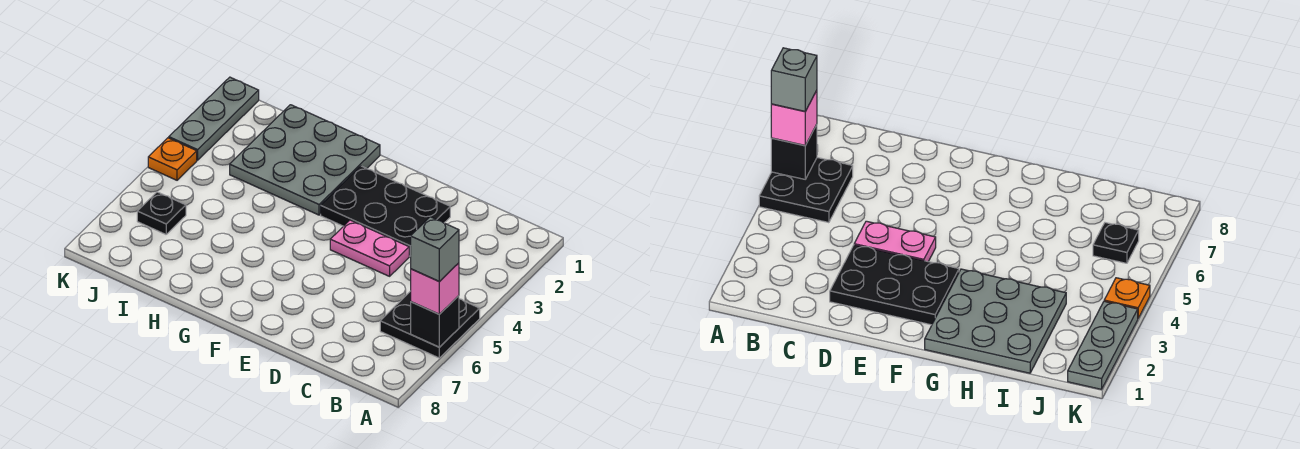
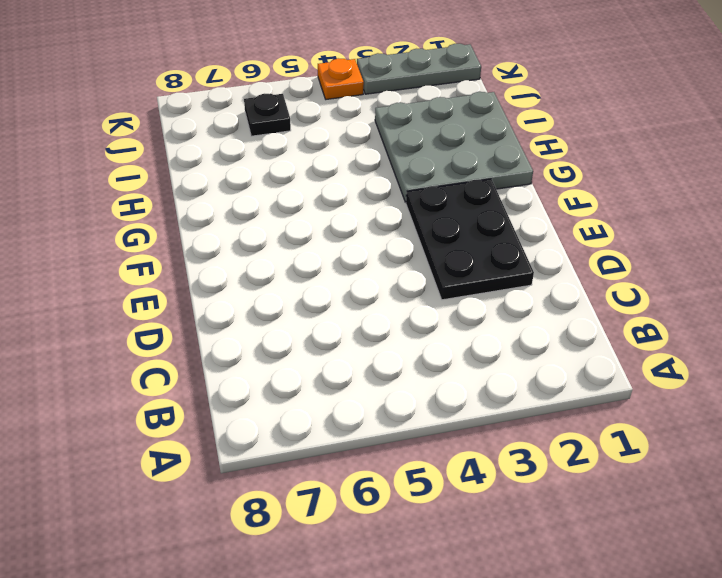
none -> black plate A5:B6 level 1
none -> pink plate D4:E4 level 1

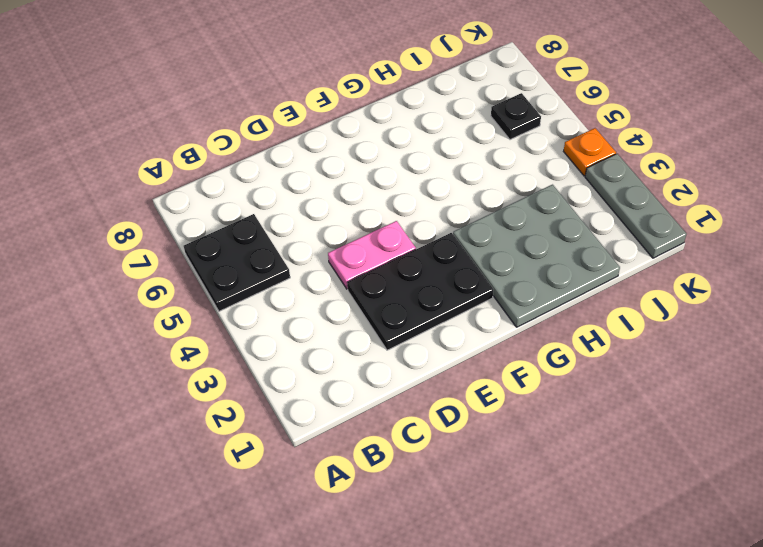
none -> black brick A6 level 2
none -> pink brick A6 level 3

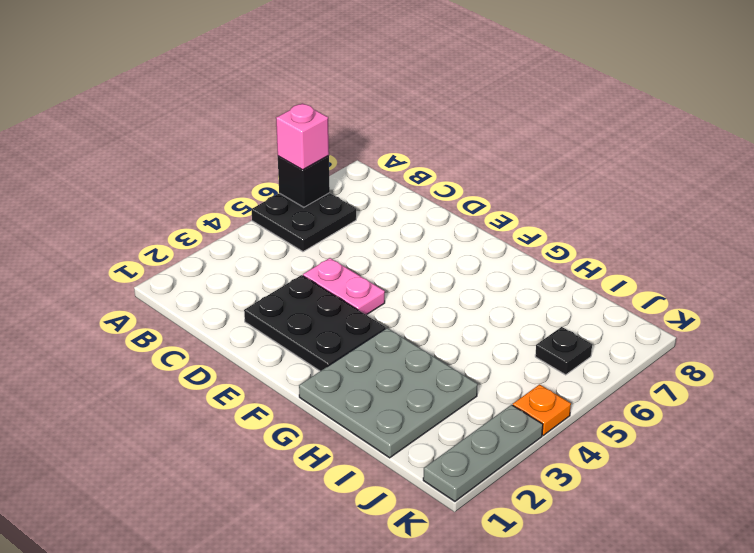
none -> grey brick A6 level 4

